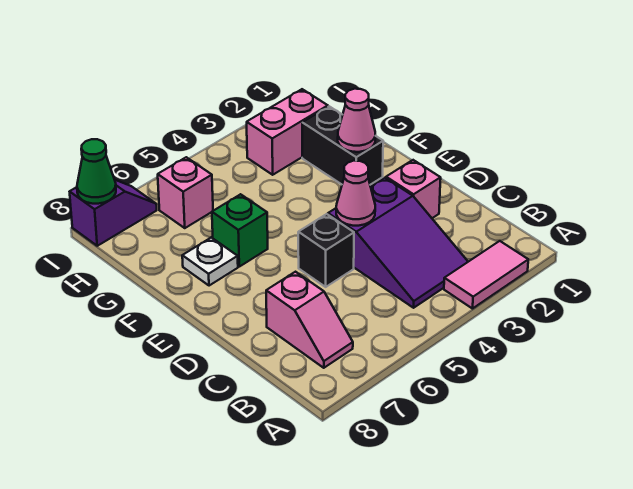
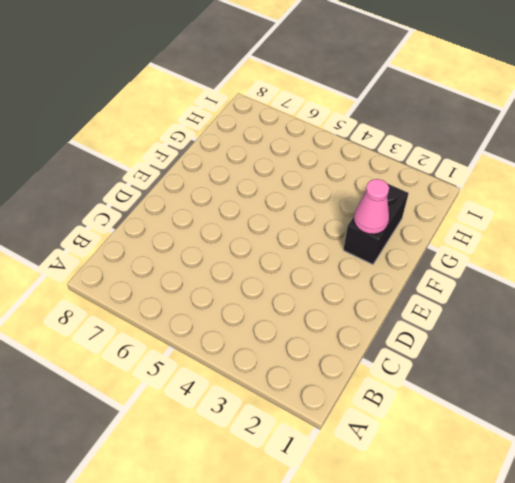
none -> pink tile A2:A3 level 1
none -> purple slope B3:D4 level 1 top D
none -> pink slope B7:C7 level 1 top C

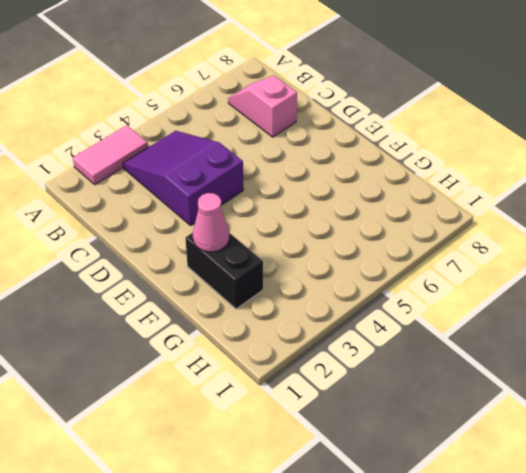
none -> pink brick D2 level 1
none -> black brick D5 level 1
none -> green brick F6 level 1

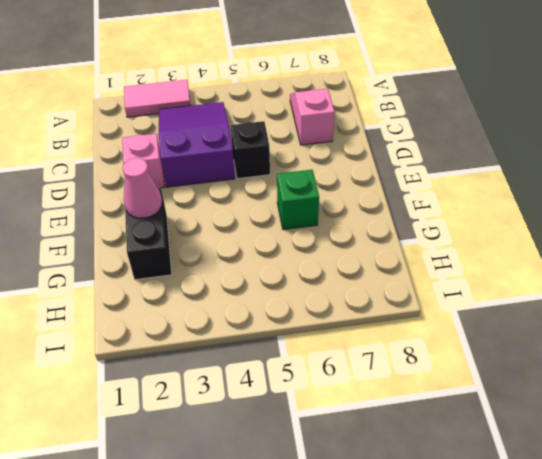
none -> white plate F7 level 1
none -> pink brick H2:H3 level 1
none -> pink brick H6 level 1

